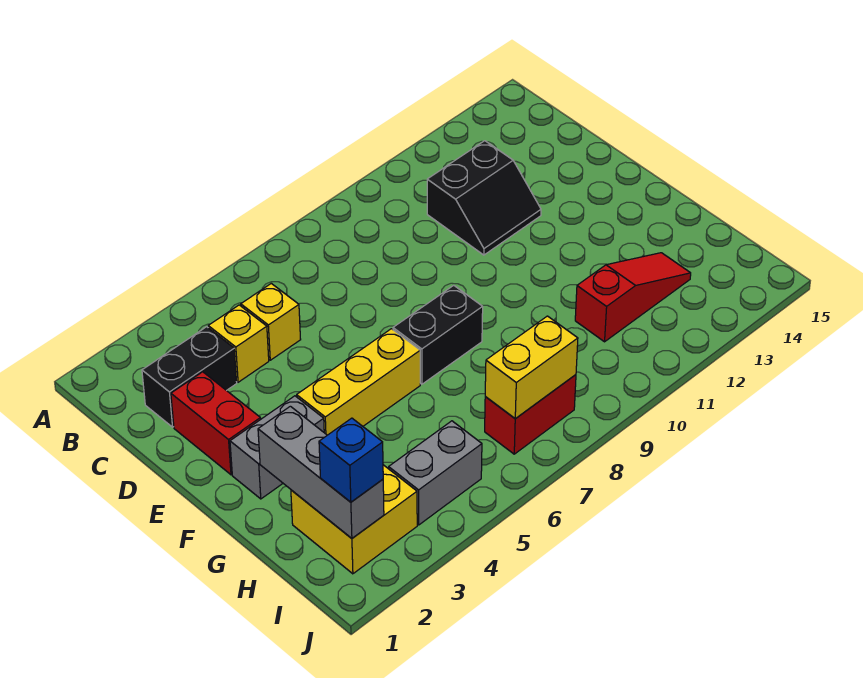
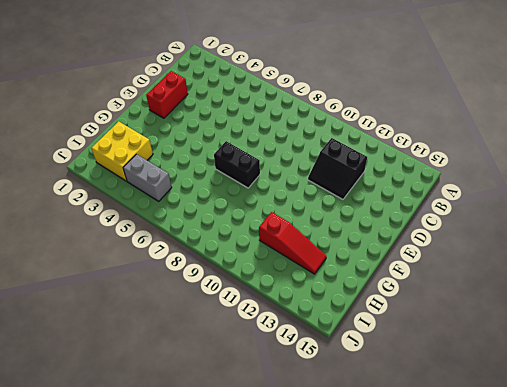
none -> black brick C2:C3 level 1
none -> yellow brick C4 level 1
none -> yellow brick C5 level 1

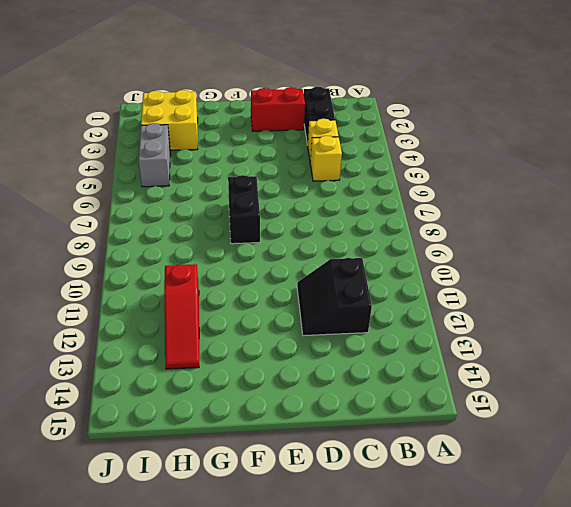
none -> grey brick F2:F3 level 1
none -> yellow brick F4:F6 level 1
none -> red brick I7:I8 level 1

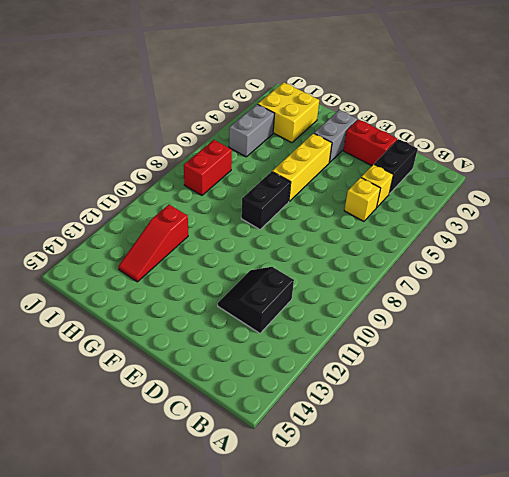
none -> grey brick G2:I2 level 2
none -> yellow brick I7:I8 level 2
none -> blue brick I2 level 3

